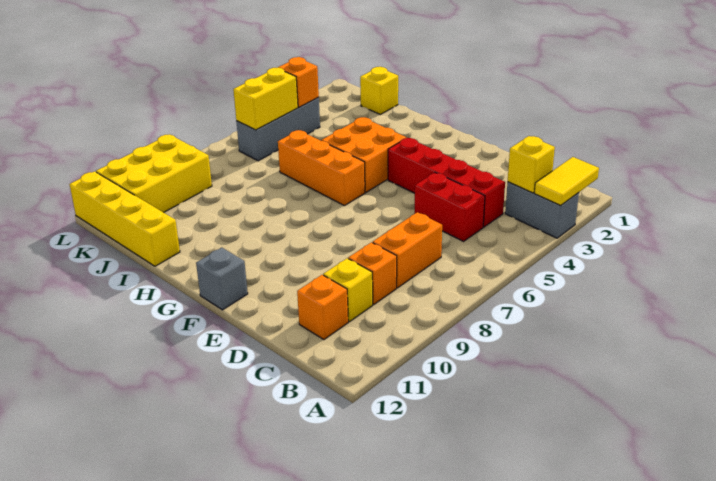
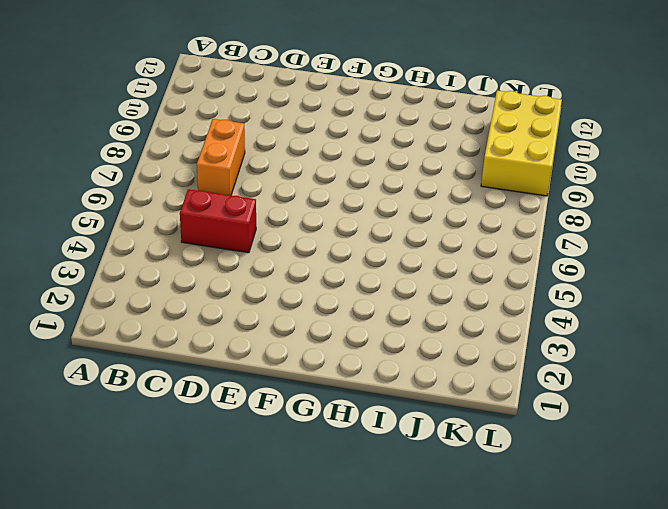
none -> grey brick A3:B3 level 1
none -> red brick C4:F4 level 1
none -> orange brick C9 level 1

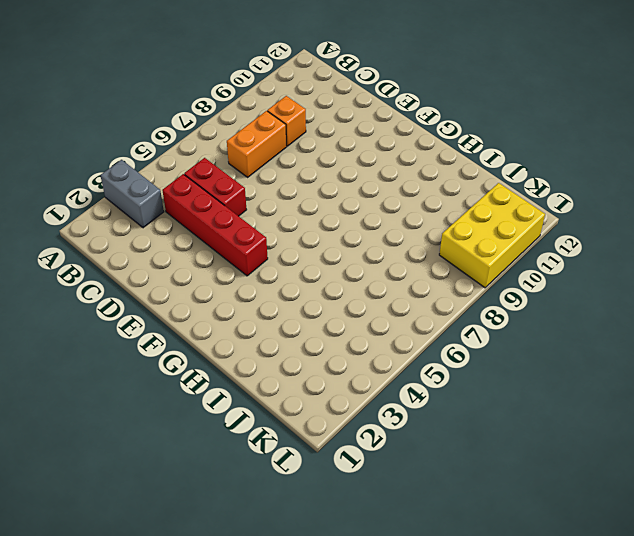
none -> yellow brick C10 level 1
none -> orange brick C11 level 1
none -> grey brick F12 level 1

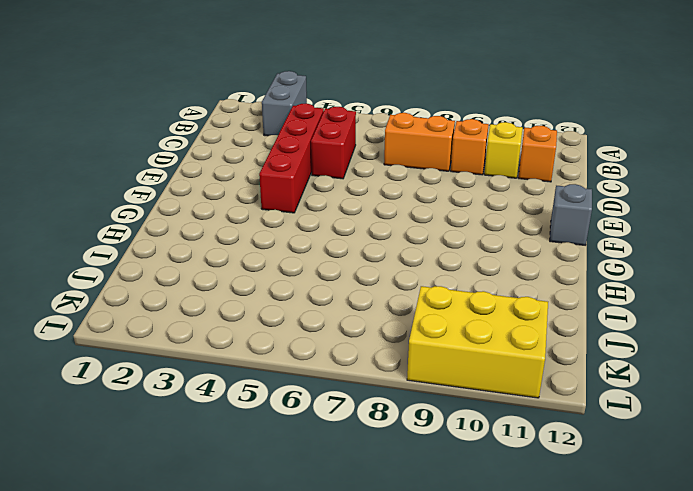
none -> orange brick G4:H5 level 1
none -> orange brick G6:I6 level 1
none -> yellow brick I12:L12 level 1

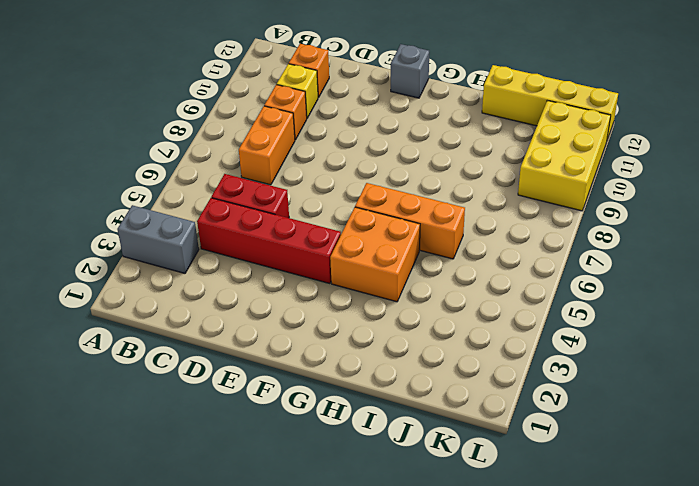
none -> yellow brick J1 level 1
none -> grey brick K4:K6 level 1
none -> yellow tile A2:A3 level 2

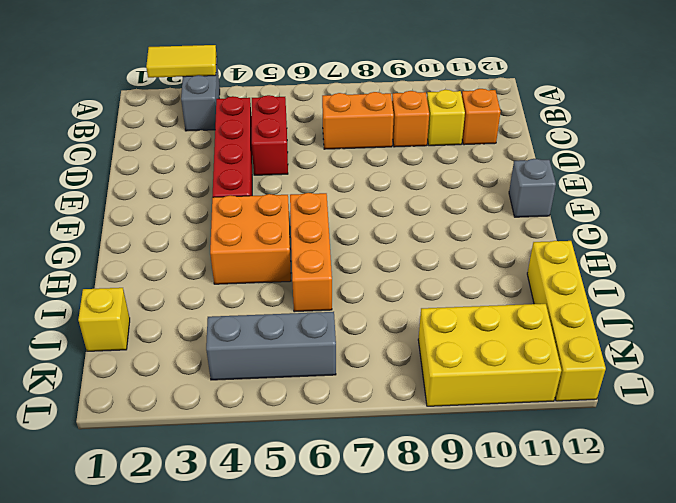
none -> yellow brick B3 level 2
none -> orange brick K4 level 2
none -> yellow brick K5:K6 level 2

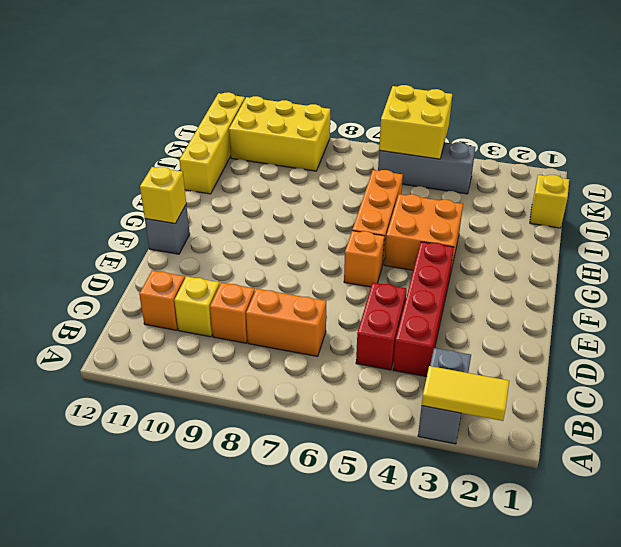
orange brick F6 level 1 -> orange brick K4 level 2
yellow brick F12 level 2 -> yellow brick B3 level 2
yellow brick K5:L6 level 2 -> yellow brick K5:K6 level 2

